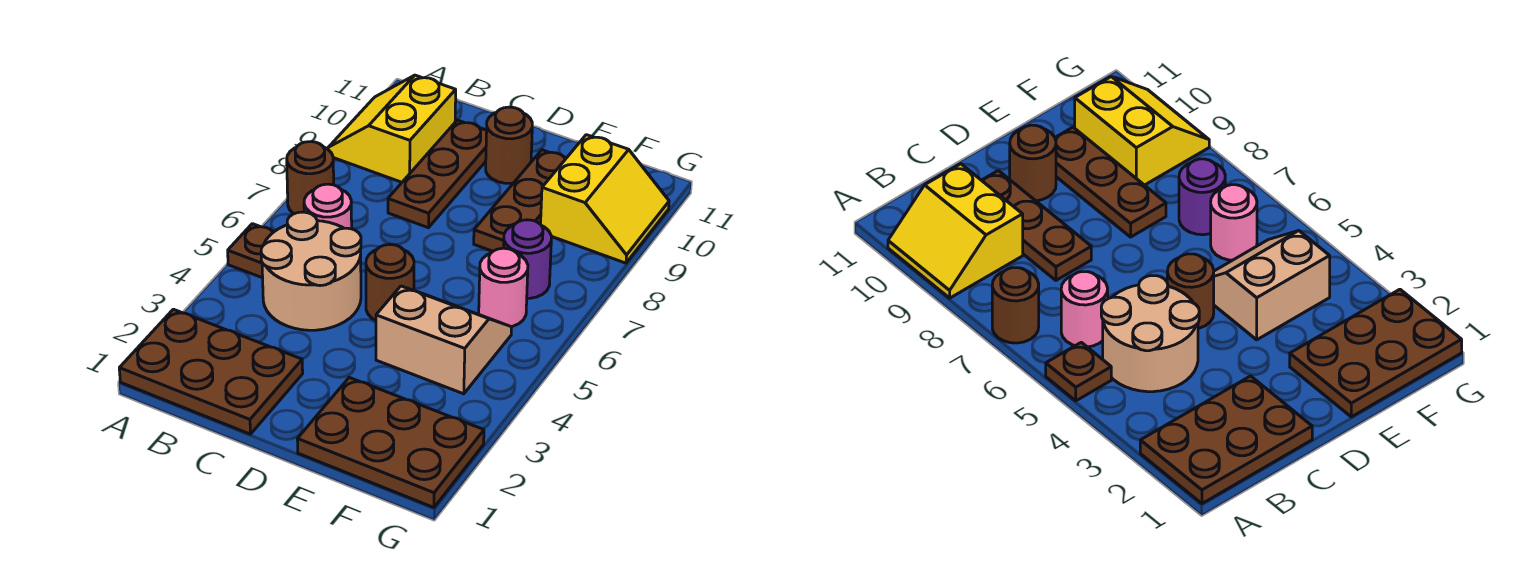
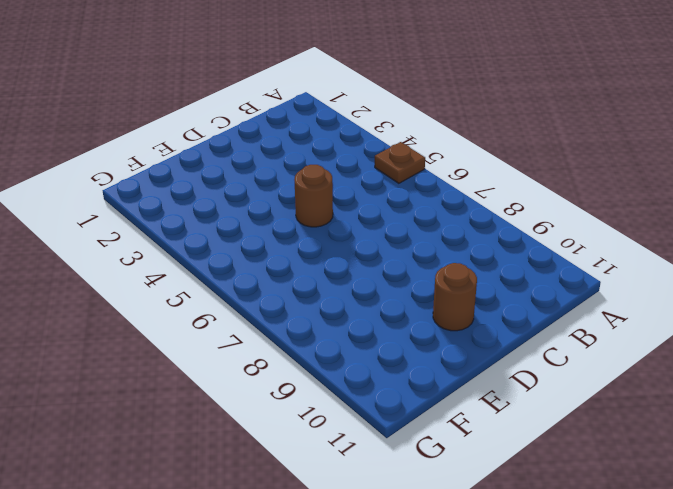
none -> brown plate A1:C2 level 1
none -> brown round brick A7 level 1
none -> yellow slope A9:B10 level 1 top B

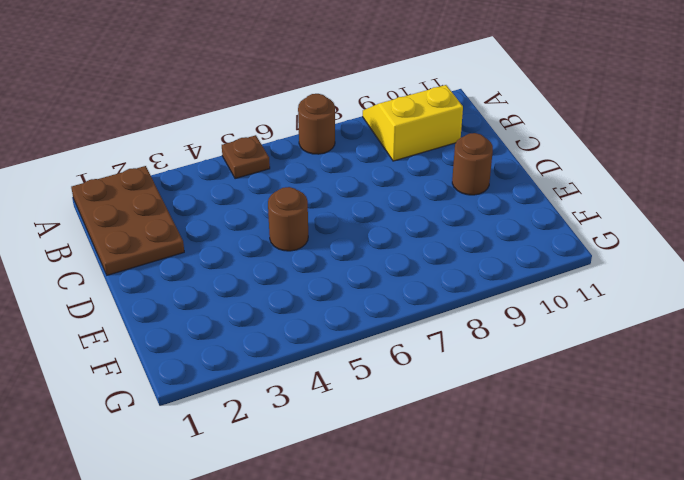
none -> tan round brick B4:C5 level 1
none -> pink round brick B6 level 1
none -> brown plate C8:C10 level 1

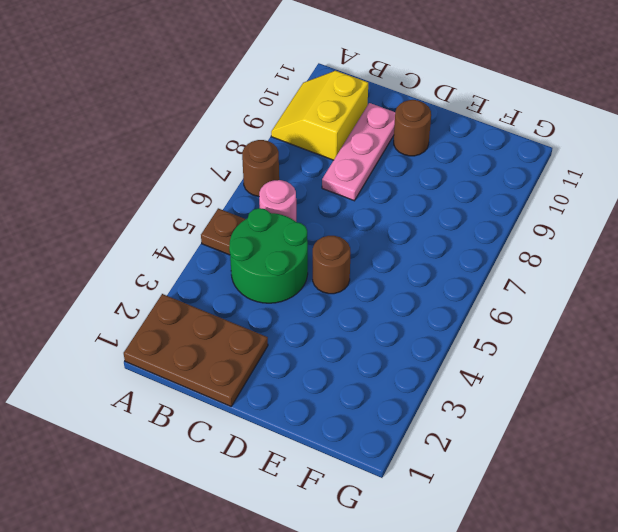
green round brick B4:C5 level 1 -> tan round brick B4:C5 level 1
pink plate C8:C10 level 1 -> brown plate C8:C10 level 1
none -> brown plate E1:G2 level 1
none -> tan slope E4:F5 level 1 top 4
none -> brown plate E8:E10 level 1

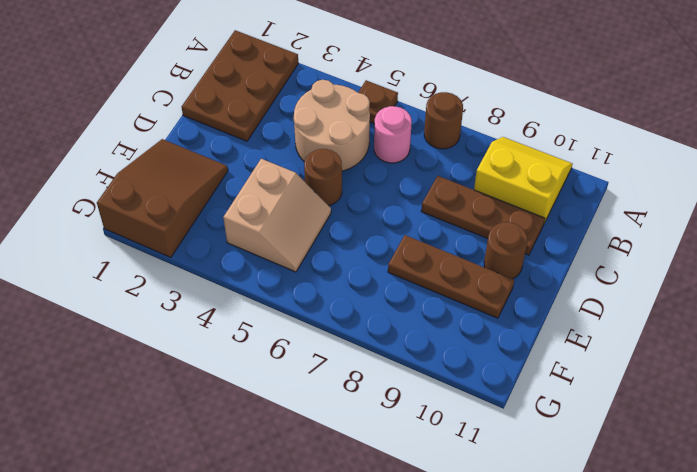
brown slope E1:G2 level 1 top G -> brown plate E1:G2 level 1
none -> pink round brick F6 level 1
none -> purple round brick F7 level 1
none -> yellow slope F9:G10 level 1 top F

